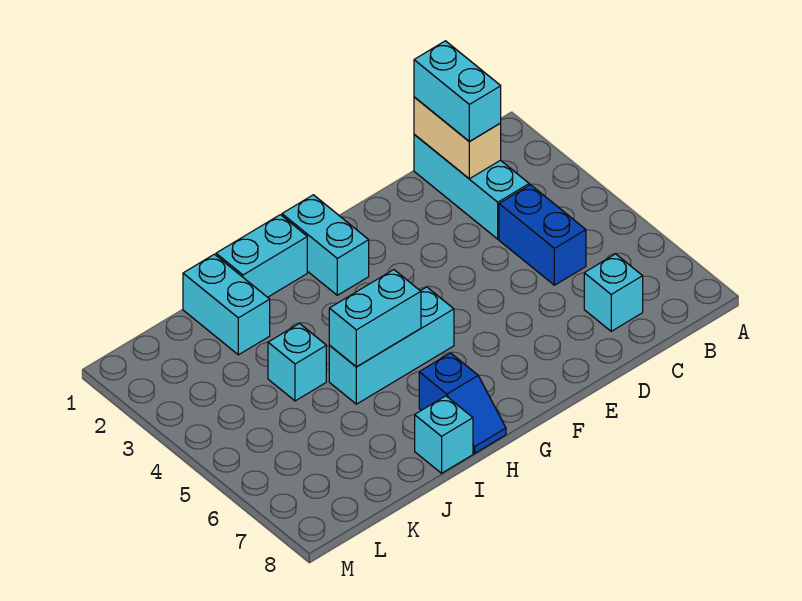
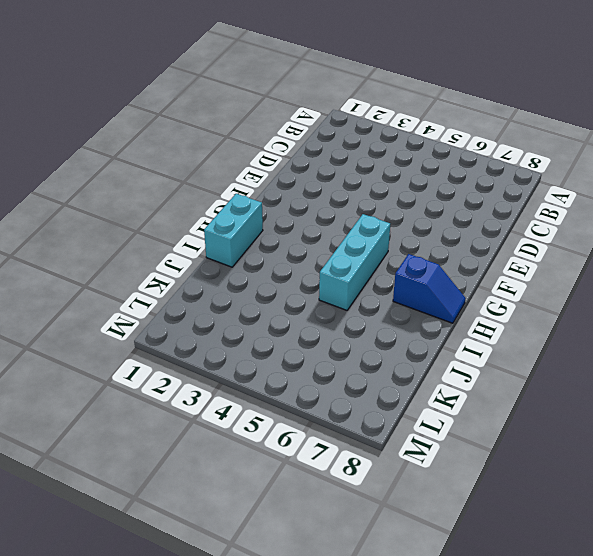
none -> cyan brick C1:C3 level 1
none -> blue brick C4:C5 level 1
none -> cyan brick C7 level 1

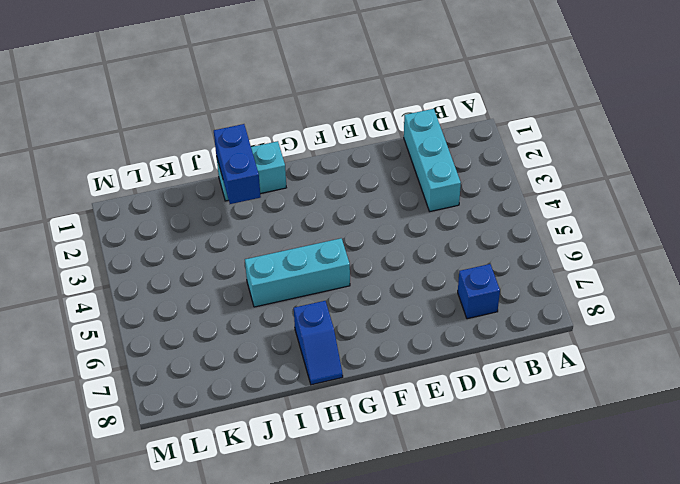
blue brick C7 level 1 -> cyan brick C7 level 1
blue brick I1:I2 level 2 -> blue brick C4:C5 level 1
none -> cyan brick G1:G2 level 1
none -> cyan brick I8 level 1
none -> cyan brick J1:J2 level 1

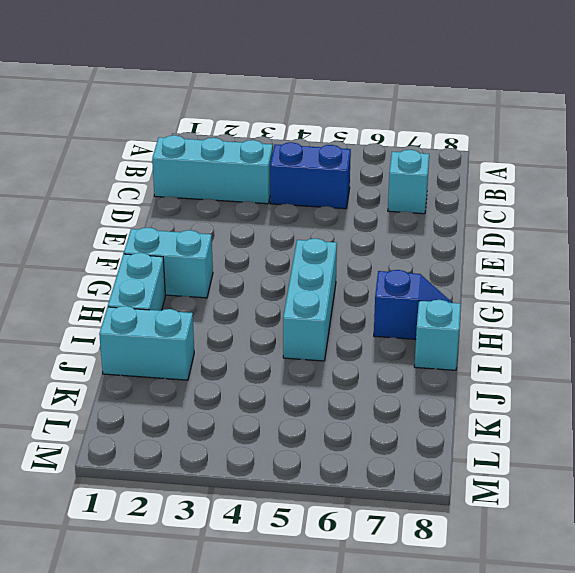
none -> cyan brick J4 level 1
none -> tan brick C1:C2 level 2
none -> cyan brick H5:I5 level 2

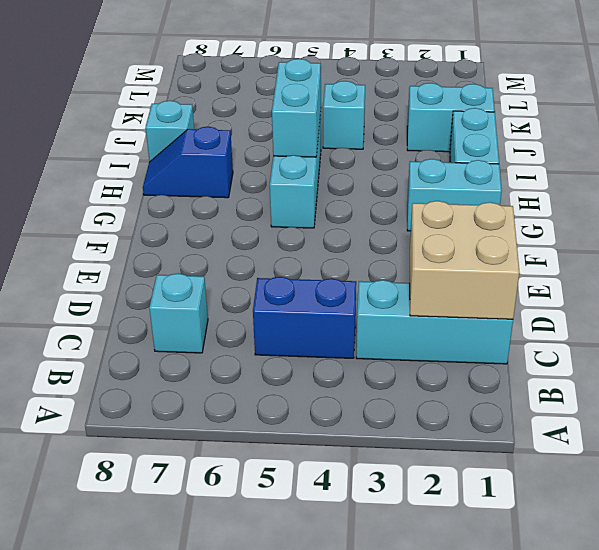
tan brick C1:D2 level 2 -> tan brick C1:C2 level 2
none -> cyan brick C1:C2 level 3

